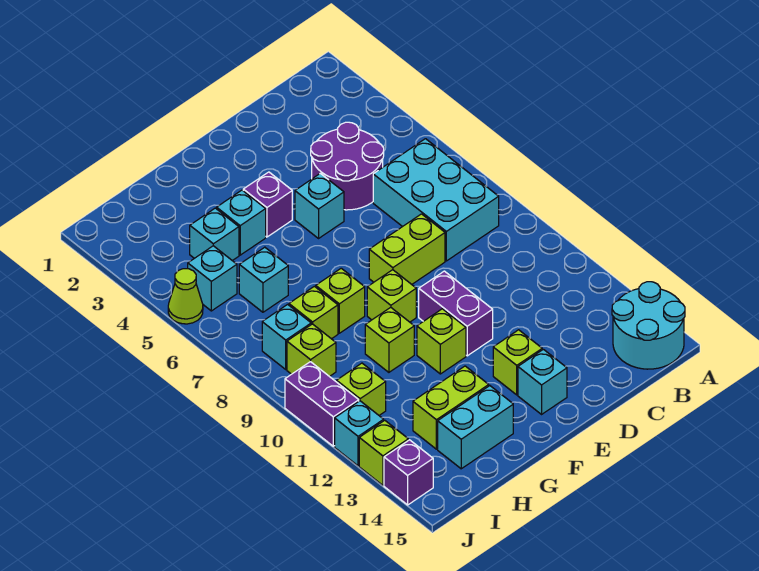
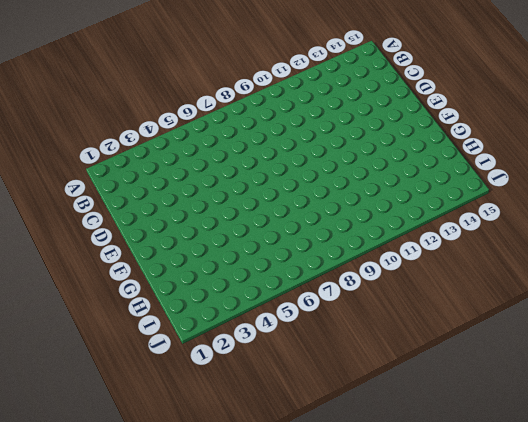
none -> cyan round brick A14:B15 level 1
none -> cyan brick B6:C8 level 1
none -> purple round brick C4:D5 level 1

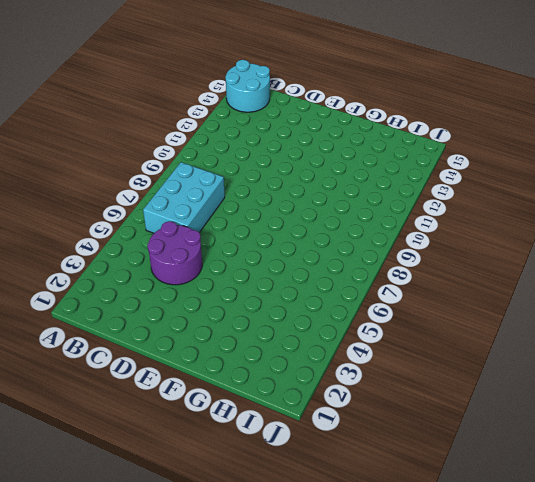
none -> lime brick D8:E8 level 1
none -> cyan brick E5 level 1
none -> purple brick E10:E11 level 1

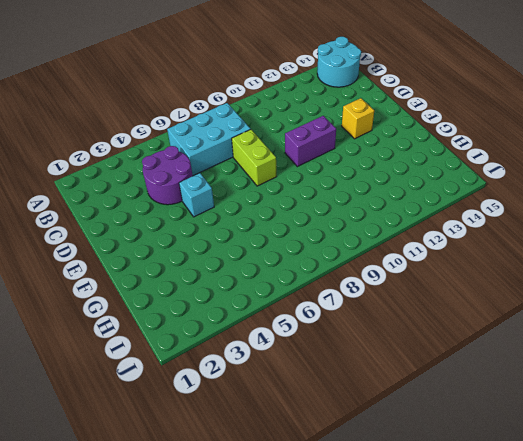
yellow brick E13 level 1 -> lime brick E13 level 1
none -> cyan brick E14 level 1
none -> purple brick F4 level 1
none -> lime brick F9 level 1

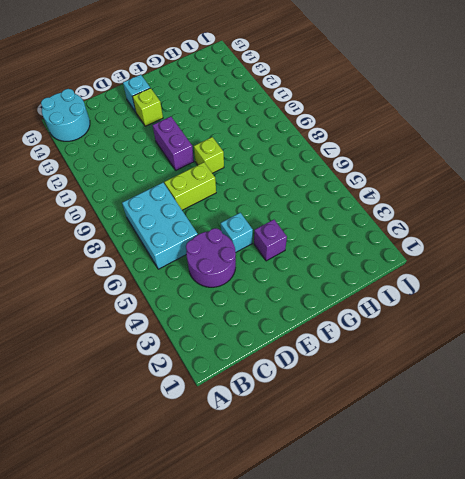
none -> lime brick F11 level 1
none -> cyan brick G4 level 1
none -> lime brick G8 level 1

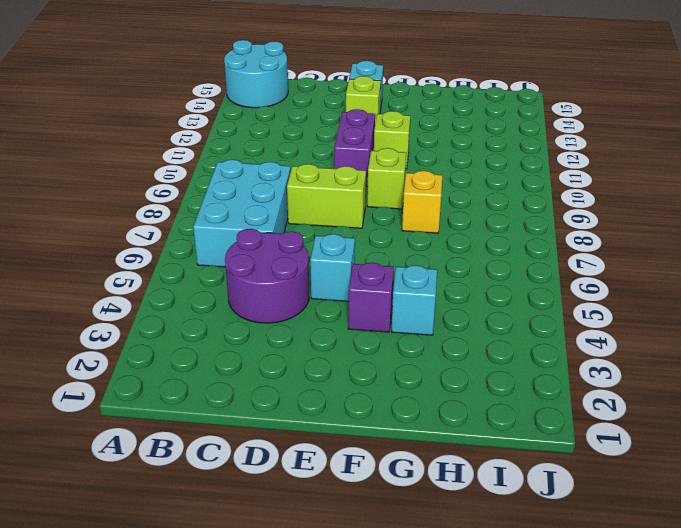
yellow brick G8 level 1 -> lime brick G8 level 1
none -> lime brick G10 level 1
none -> lime brick G13:H13 level 1
none -> cyan brick G14:H14 level 1

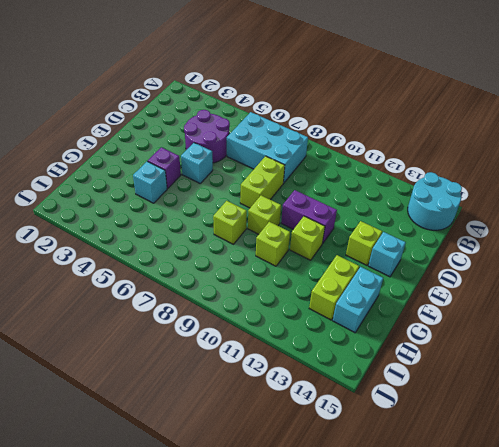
none -> cyan brick H4 level 1
none -> cyan brick H6 level 1
none -> lime brick H8 level 1

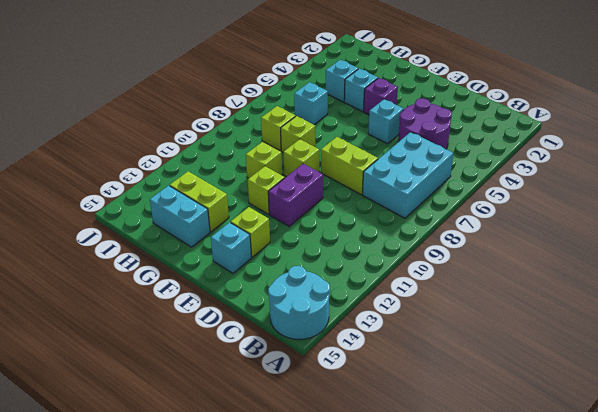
none -> cyan brick I5 level 1
none -> cyan brick I8 level 1
none -> lime brick I9 level 1

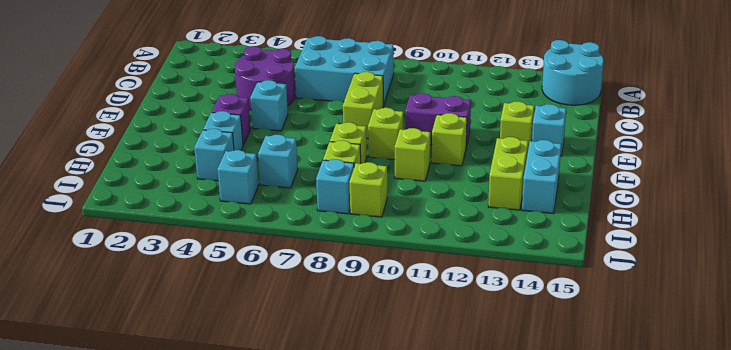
none -> lime brick I11 level 1
none -> lime cone J5 level 1
none -> purple brick J10:J11 level 1

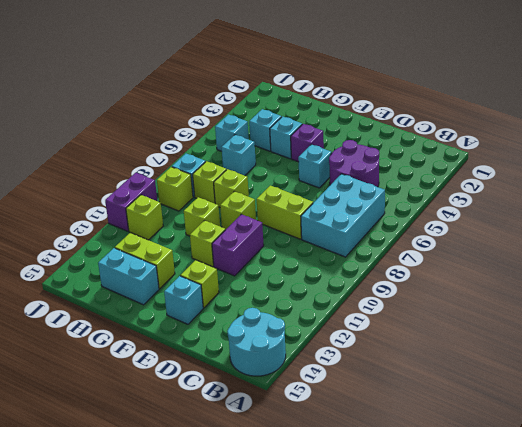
none -> lime cone J5 level 1
none -> cyan brick J12 level 1
none -> lime brick J13 level 1

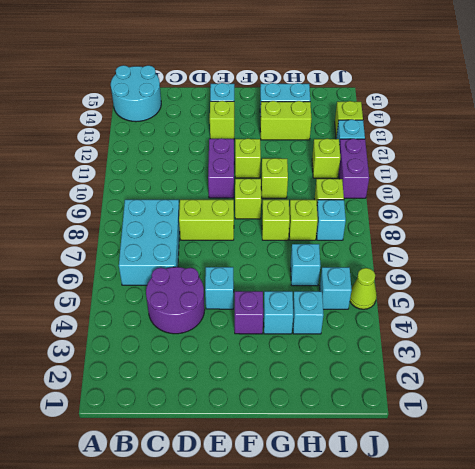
none -> purple brick J14 level 1

